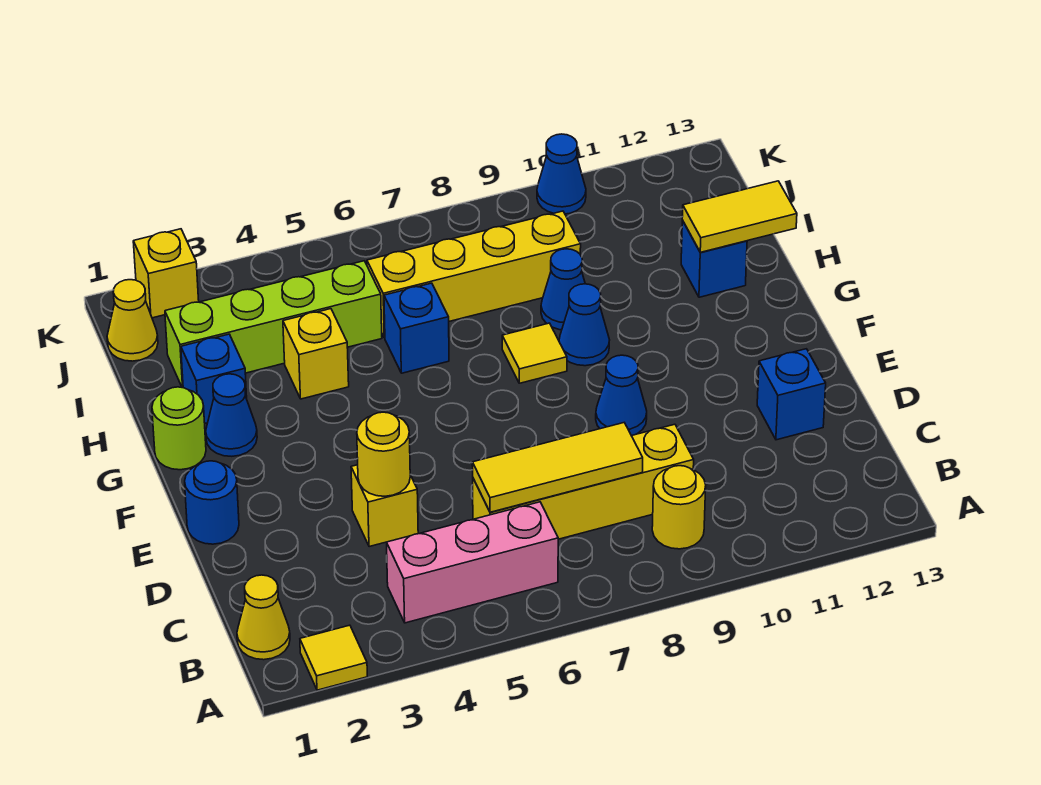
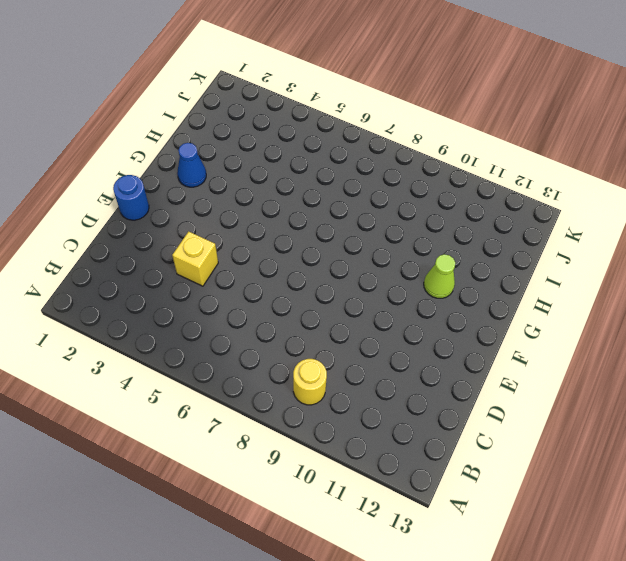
lime cone G11 level 1 -> none
none -> yellow tile A2 level 1
none -> yellow cone B1 level 1
none -> pink brick B4:B6 level 1

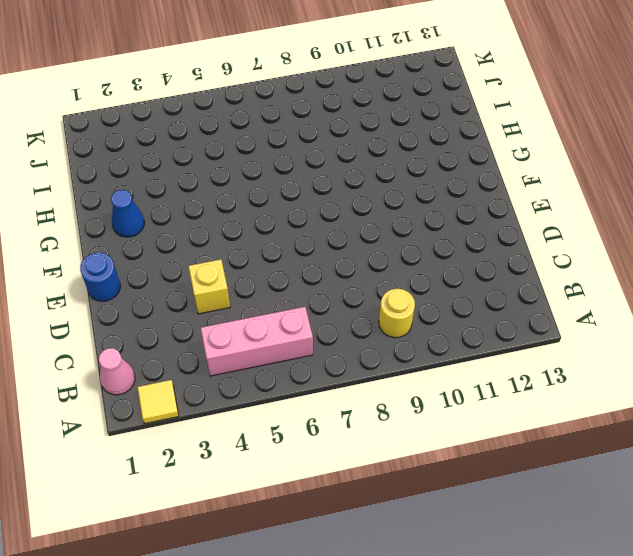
pink cone B1 level 1 -> yellow cone B1 level 1
none -> yellow brick C6:C9 level 1
none -> blue brick D12 level 1
none -> blue cone E9 level 1

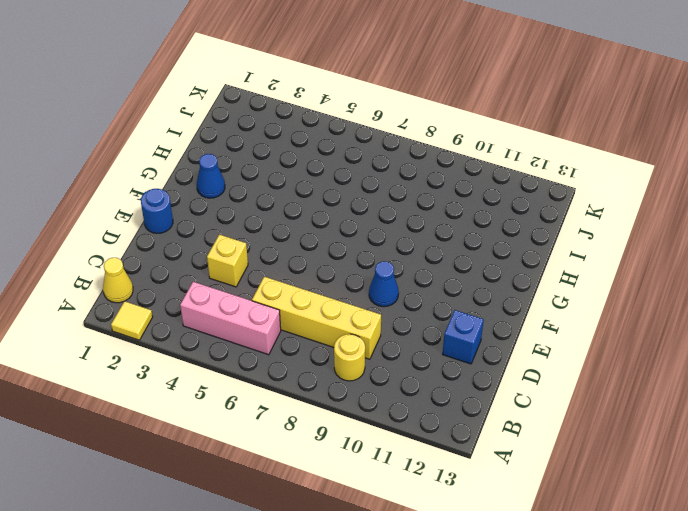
none -> lime round brick G1 level 1
none -> yellow tile G8 level 1
none -> blue cone G9 level 1

